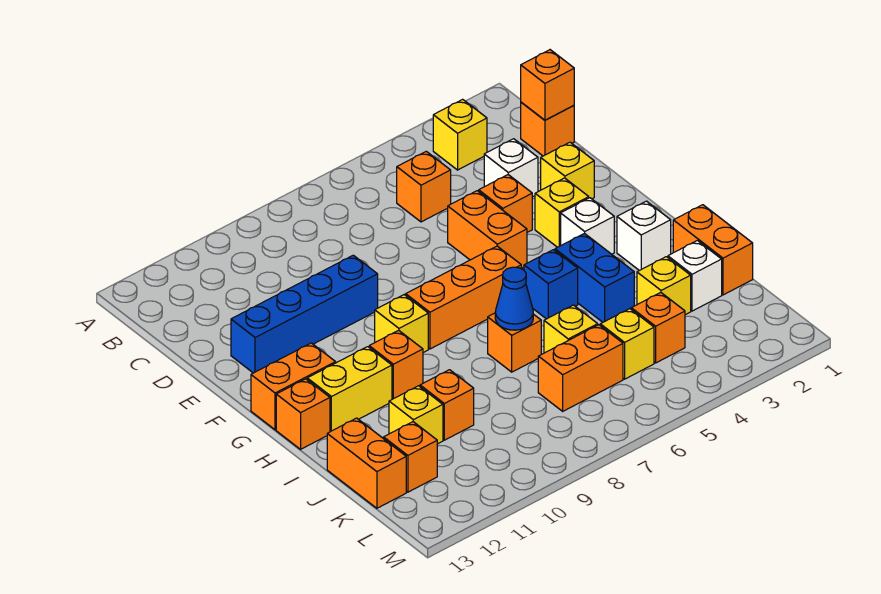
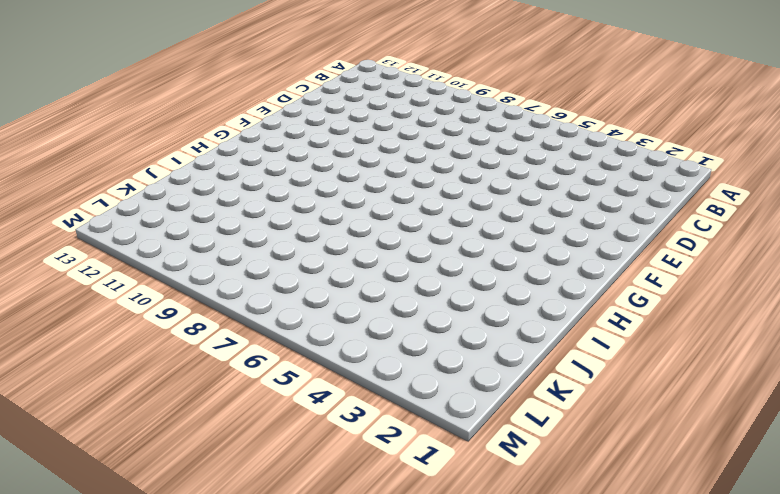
none -> yellow brick B3 level 1
none -> orange brick C1 level 1
none -> orange brick C5 level 1
none -> white brick D3 level 1

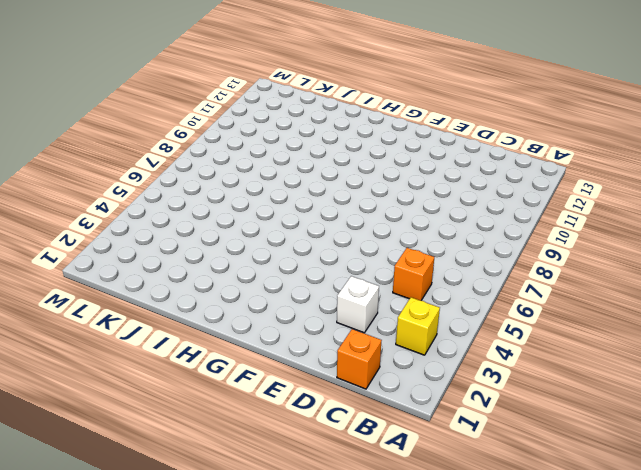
none -> yellow brick E2 level 1
none -> orange brick E4 level 1
none -> orange brick E5:F5 level 1
none -> blue brick E9:E12 level 1

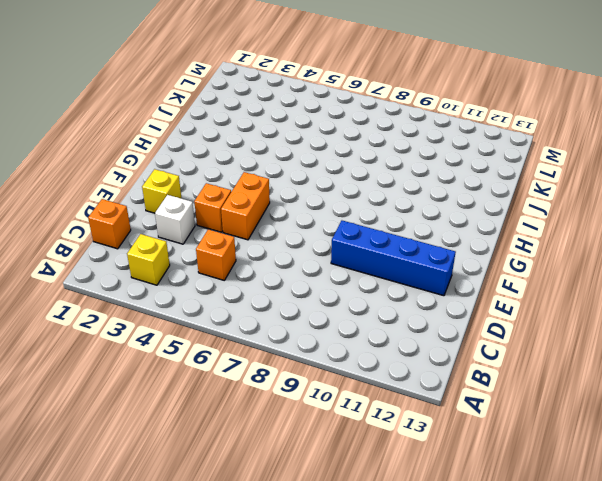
none -> yellow brick F3 level 1
none -> white brick G3 level 1
none -> orange brick G6:G8 level 1
none -> yellow brick G9 level 1

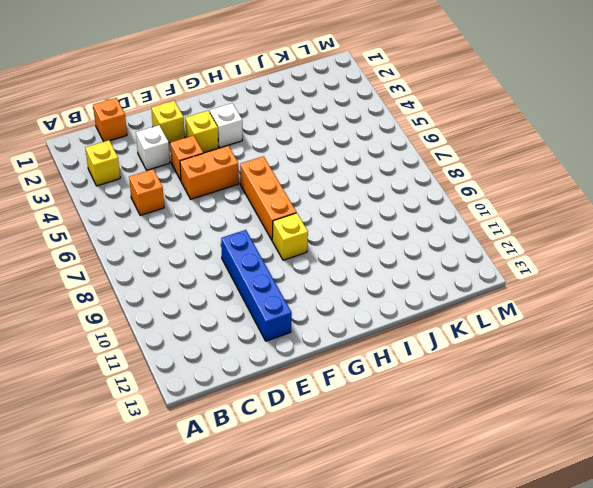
none -> orange brick G12:G13 level 1
none -> white brick H2 level 1
none -> blue brick H4:I4 level 1
none -> blue brick H5 level 1

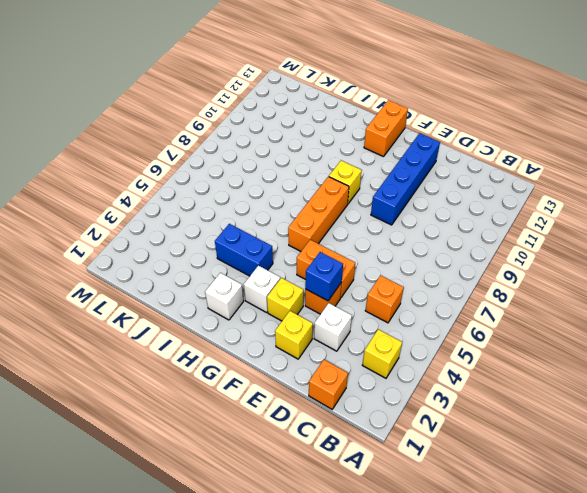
blue brick E4 level 2 -> blue brick H5 level 1
none -> orange brick H10 level 1
none -> yellow brick H11:H12 level 1
none -> orange brick H13 level 1
none -> orange brick I1:J1 level 1

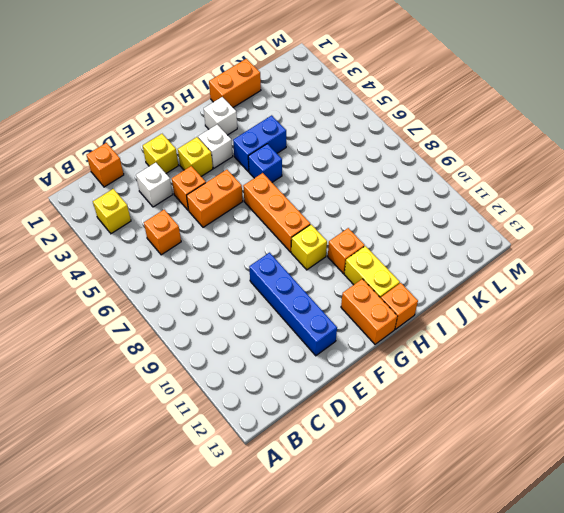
none -> orange brick I7 level 1
none -> white brick J2 level 1
none -> yellow brick J3 level 1
none -> yellow brick J6 level 1

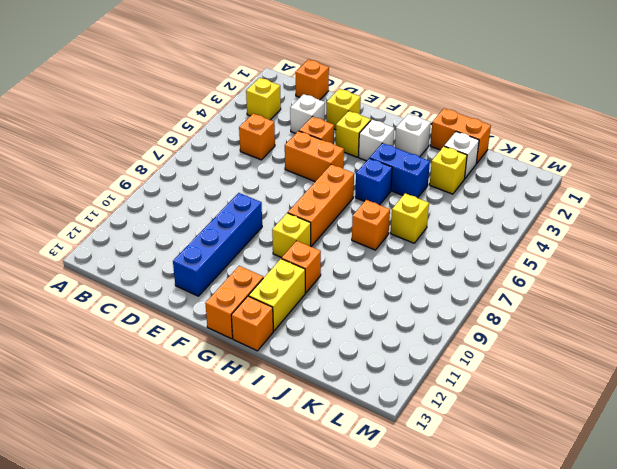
none -> orange brick J10 level 1
none -> yellow brick J11 level 1
none -> orange brick J13:K13 level 1
none -> orange brick K4 level 1

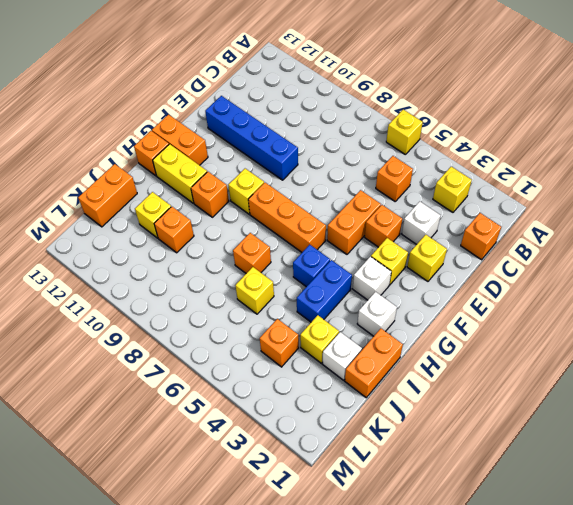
yellow brick A6 level 1 -> yellow brick K5 level 1
none -> orange brick K6:K7 level 1
none -> orange brick K12 level 1
none -> orange brick C1 level 2
none -> blue cone I7 level 2

